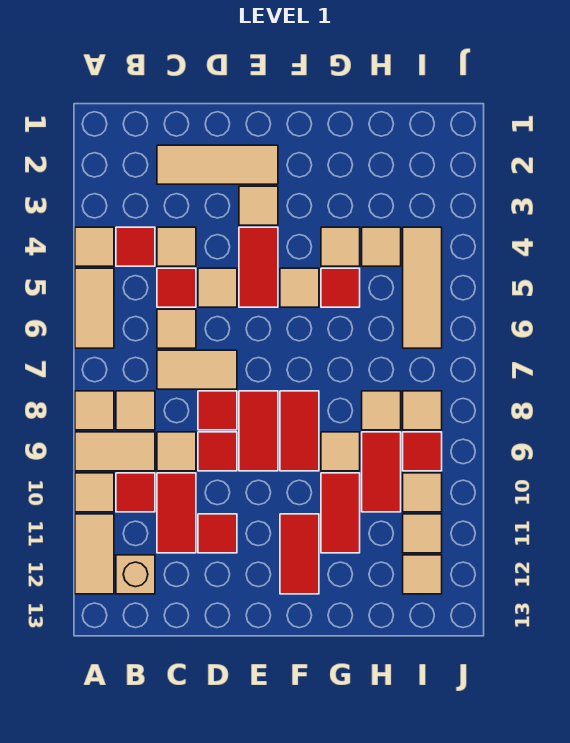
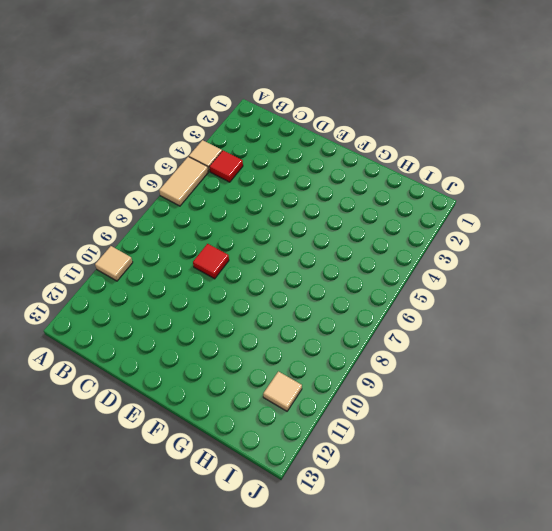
none -> tan tile A8 level 1
none -> tan tile A9:B9 level 1
none -> tan tile A11:A12 level 1
none -> tan tile B8 level 1

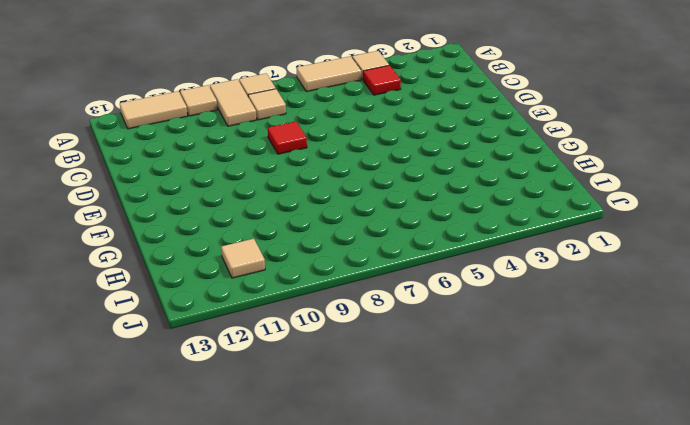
none -> red tile B10 level 1
none -> tan brick B12 level 1
none -> tan tile C2:E2 level 1
none -> tan tile C4 level 1

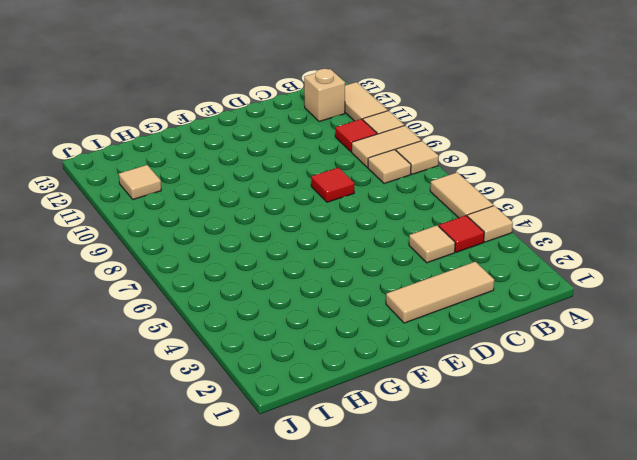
none -> red tile C5 level 1
none -> tan tile C6 level 1
none -> tan tile C7:D7 level 1
none -> tan tile C9 level 1

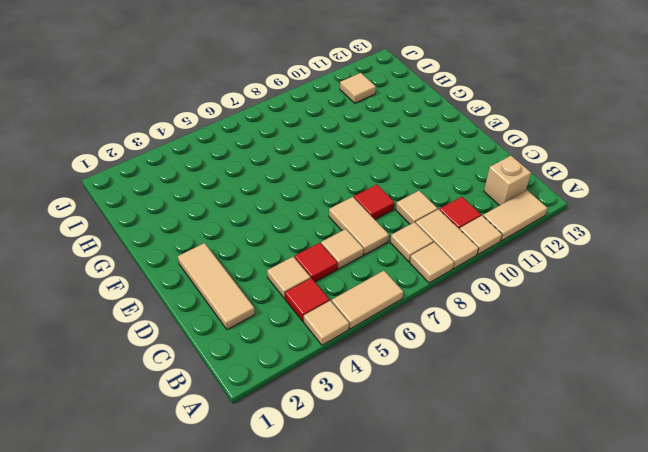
none -> red tile C10:C11 level 1
none -> tan tile D5 level 1
none -> red tile D9 level 1
none -> red tile D11 level 1

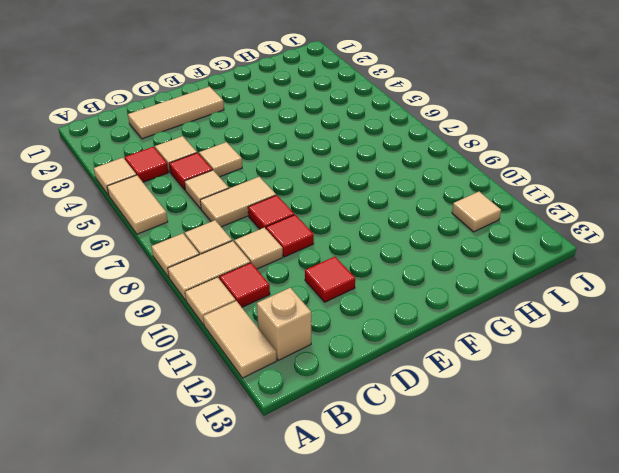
none -> red tile C10:C11 level 1
none -> tan tile E3 level 1
none -> red tile E4:E5 level 1
none -> red tile E8:E9 level 1

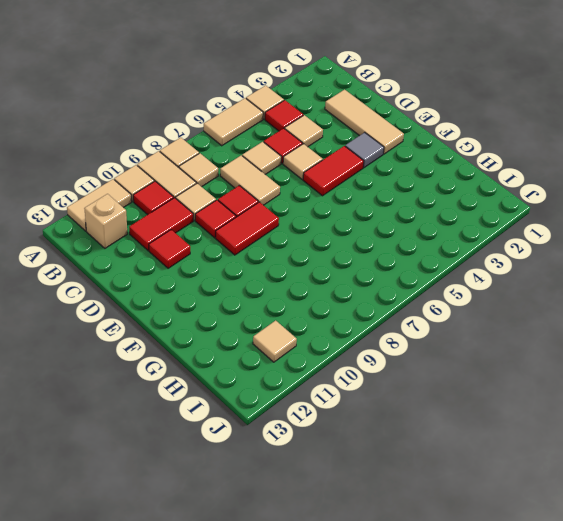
grey tile E3 level 1 -> tan tile E3 level 1
none -> tan tile F5 level 1
none -> red tile F8:F9 level 1
none -> red tile F11:F12 level 1
none -> tan tile G4 level 1

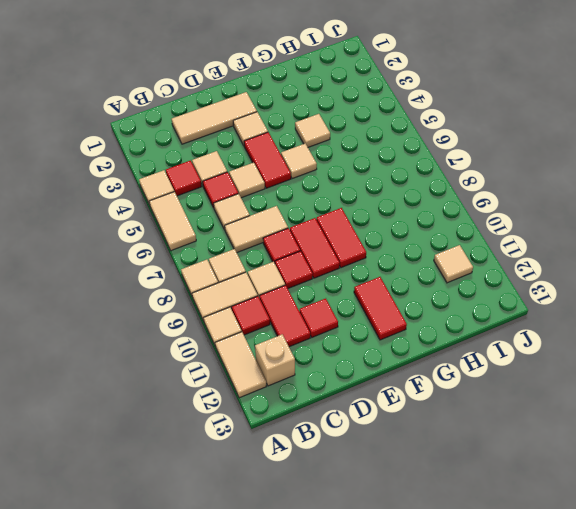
none -> red tile G5 level 1
none -> tan tile G9 level 1
none -> red tile G10:G11 level 1
none -> tan tile H4 level 1

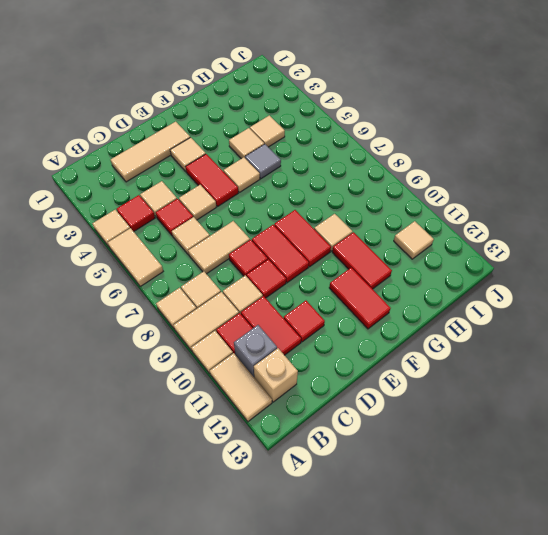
grey brick B11 level 1 -> none
grey tile G5 level 1 -> red tile G5 level 1
none -> tan tile H8 level 1
none -> red tile H9:H10 level 1
none -> tan tile I4:I6 level 1
none -> tan tile I8 level 1

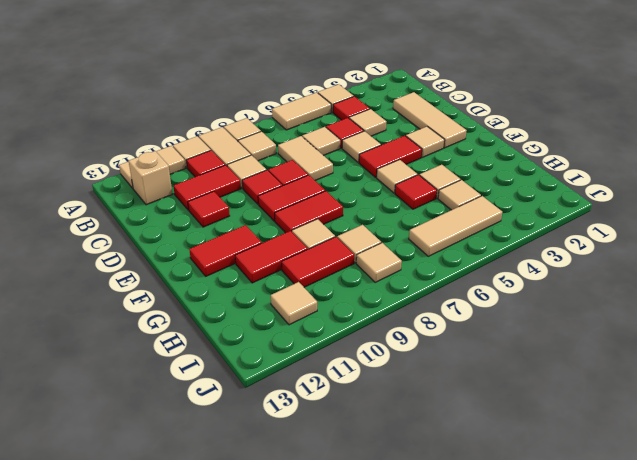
none -> red tile I9 level 1
none -> tan tile I10 level 1
none -> tan tile I12 level 1

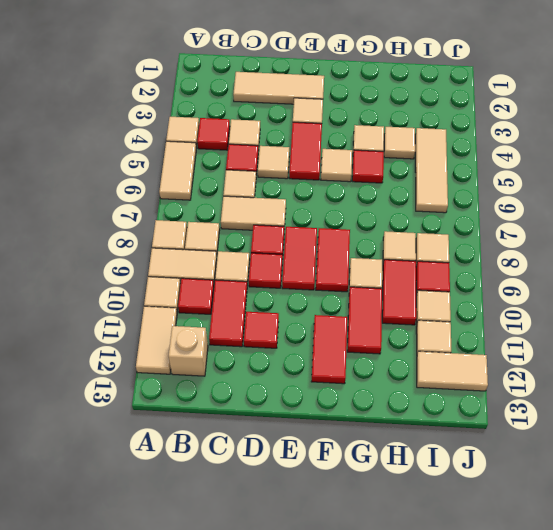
tan tile I12:J12 level 1 -> tan tile I12 level 1

